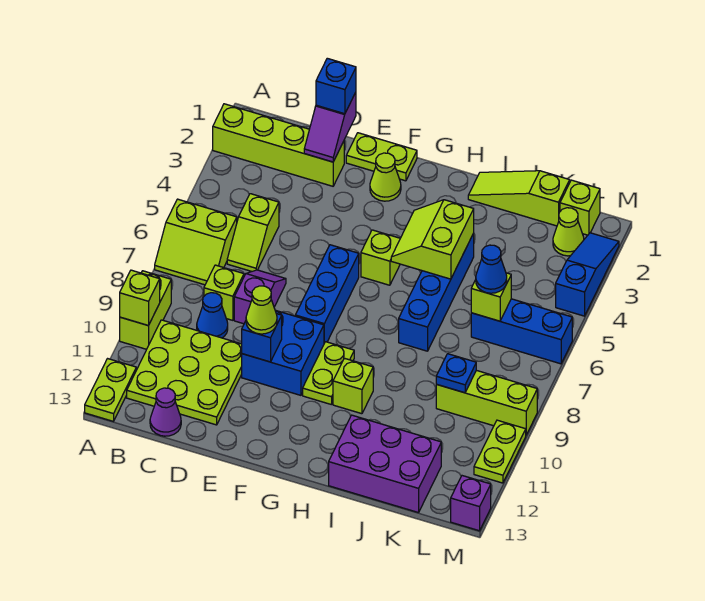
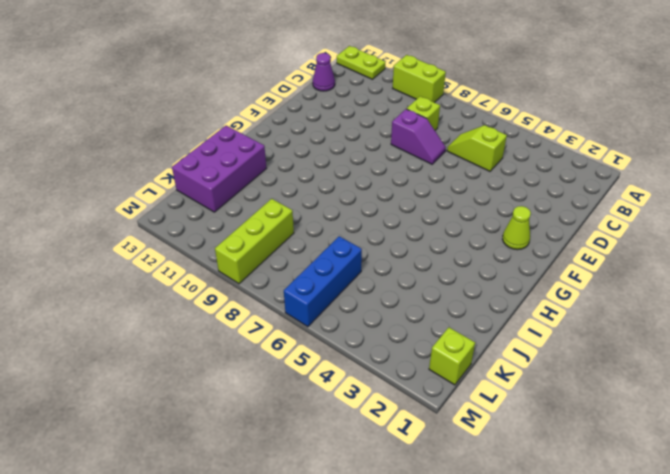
none -> lime brick A2:D2 level 1
none -> lime slope A6:B7 level 1 top 6
none -> lime plate B10:D12 level 1
none -> blue cone C9 level 1

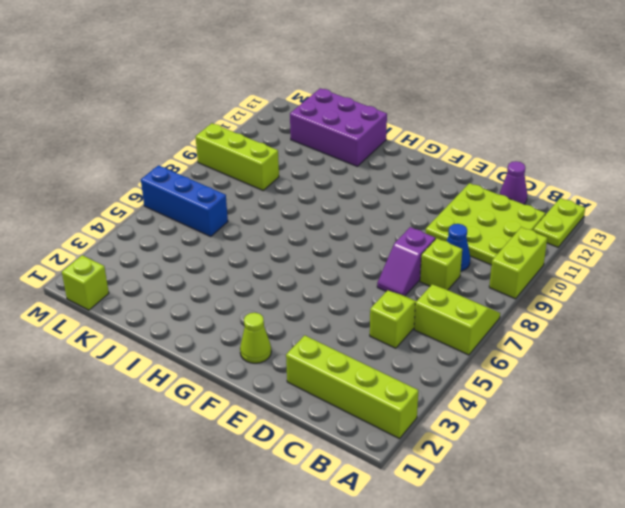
none -> lime plate E1:F1 level 1
none -> blue brick E9:F10 level 1
none -> blue brick F6:F8 level 1
none -> lime brick G5 level 1

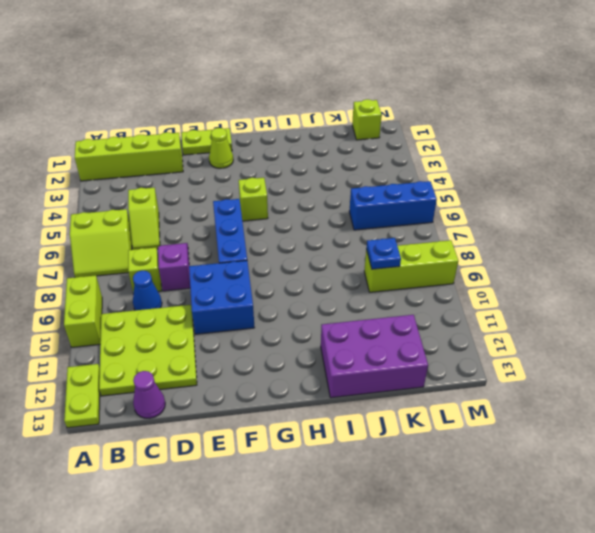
none -> lime plate G9:G10 level 1
none -> lime brick H10 level 1
none -> lime slope I1:K1 level 1 top K
none -> blue brick I4:I7 level 1

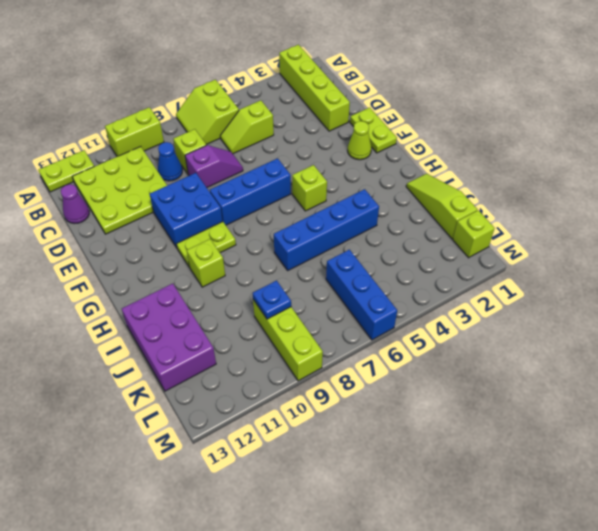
none -> lime cone L2 level 1
none -> blue slope M2:M4 level 1 top 4
none -> lime plate M10:M11 level 1
none -> purple brick M13 level 1

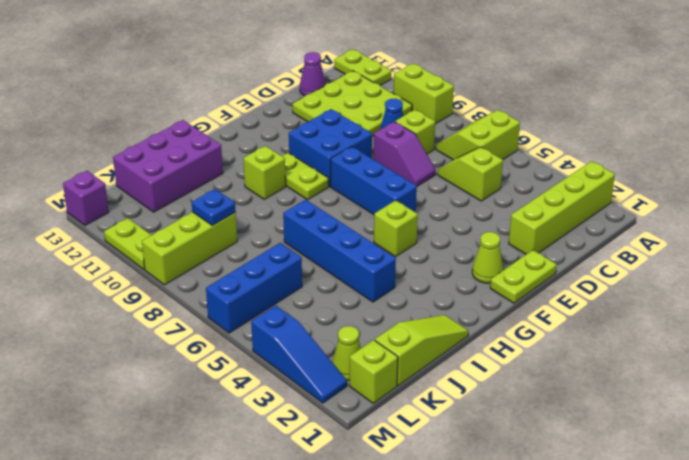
none -> lime brick A10 level 2
none -> purple slope D1:D2 level 2 top 1
none -> blue brick E10 level 2
none -> lime slope H4:I5 level 2 top I

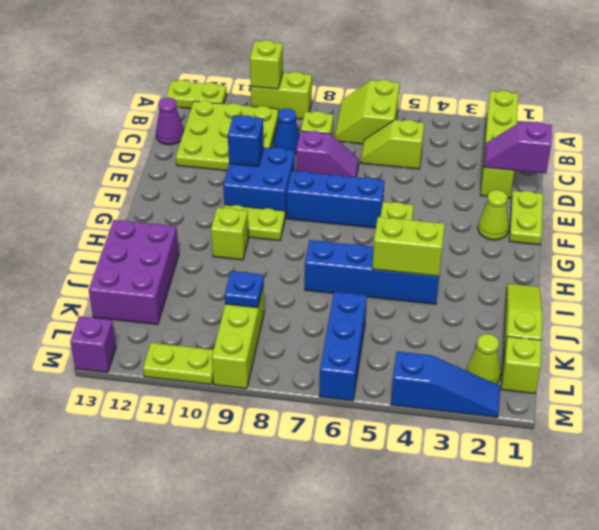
none -> lime brick K6 level 2
none -> blue brick D1 level 3
none -> lime cone E10 level 3
none -> blue cone K6 level 3

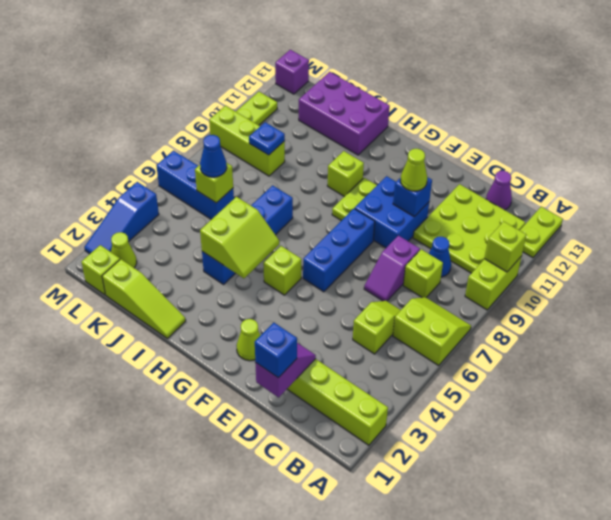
none -> lime plate E1:F1 level 1

